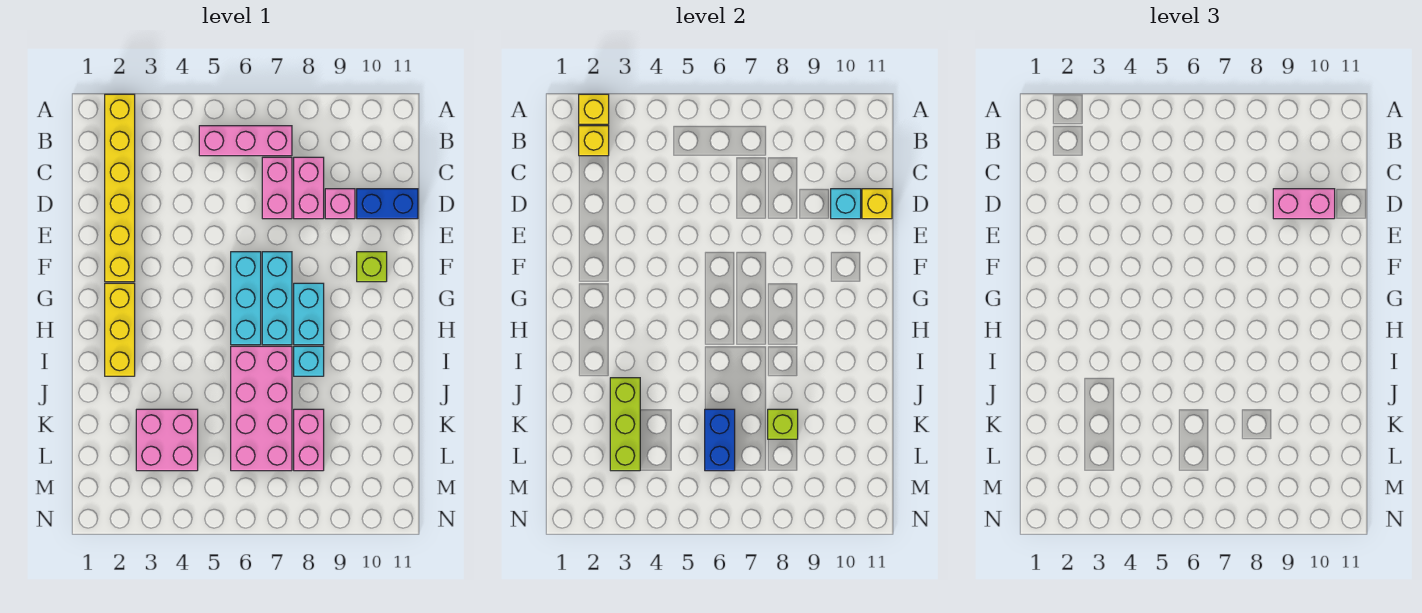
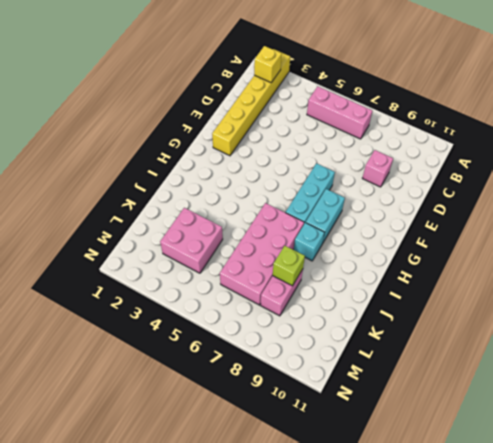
none -> pink brick C7:D7 level 1
none -> pink brick C8:D8 level 1
none -> blue brick D10:D11 level 1

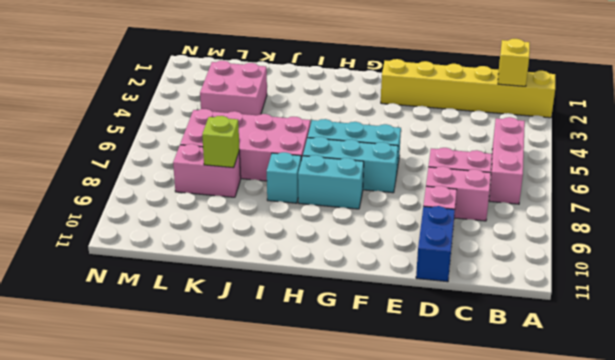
none -> lime brick F10 level 1
none -> yellow brick G2:I2 level 1
none -> yellow brick A2 level 2

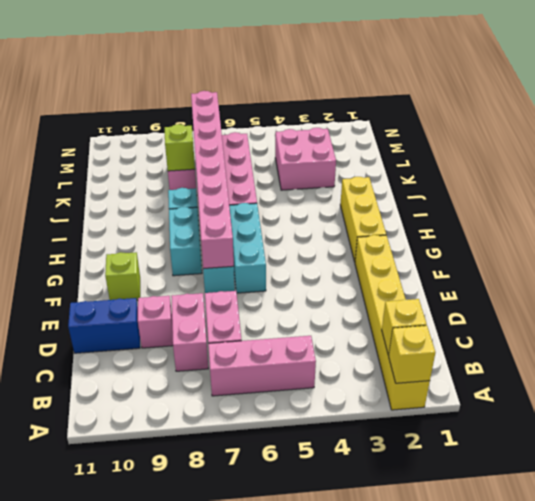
pink brick F7:M7 level 2 -> none
none -> cyan brick D10 level 2
none -> yellow brick D11 level 2
none -> lime brick J3:L3 level 2

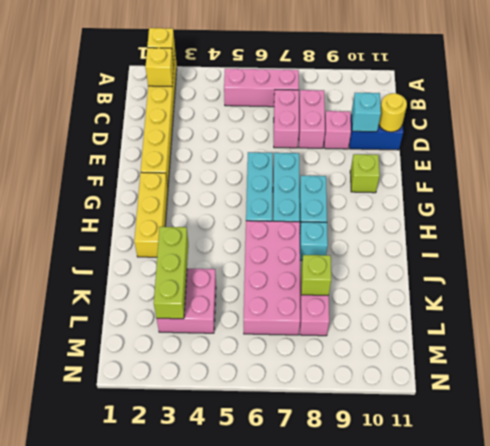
yellow round brick D11 level 2 -> yellow brick D11 level 2
none -> blue brick K6:L6 level 2
none -> pink brick D9:D10 level 3

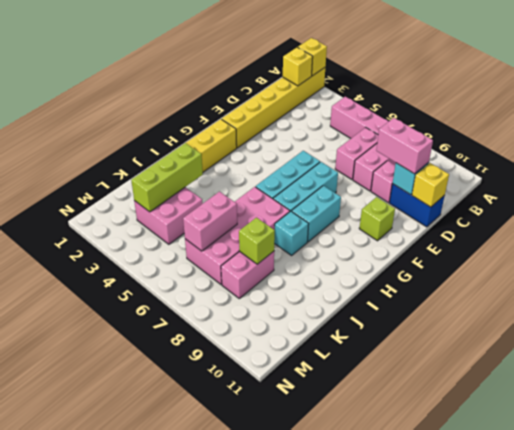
pink brick K6:L6 level 2 -> blue brick K6:L6 level 2

